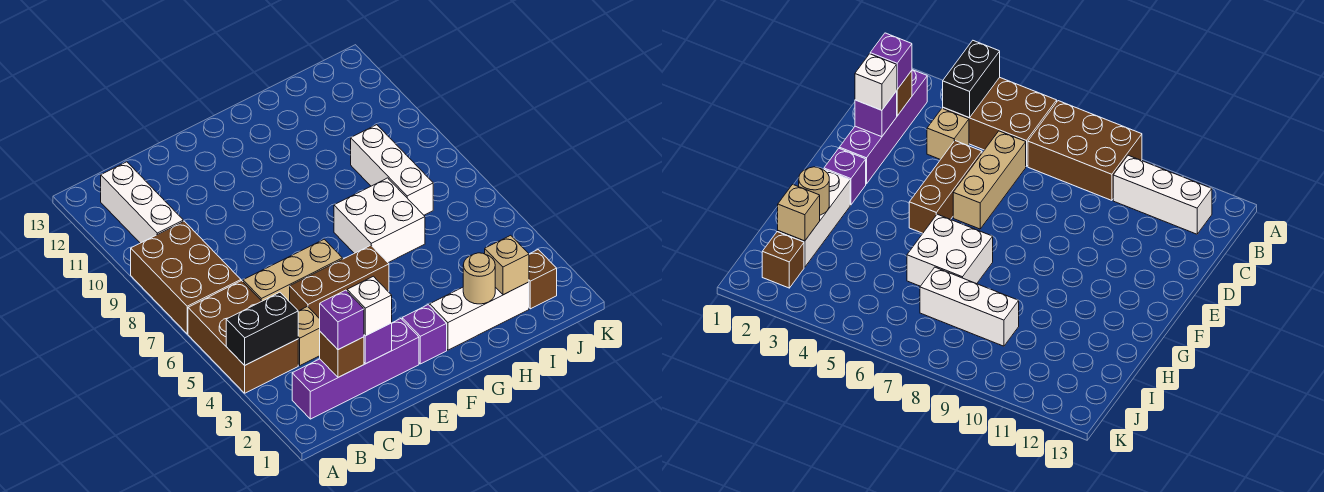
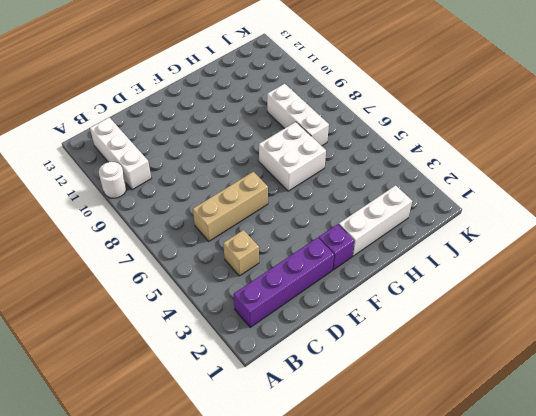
white round brick A10 level 1 -> none
none -> brown brick A4:B6 level 1
none -> brown brick A7:B9 level 1
none -> brown brick D5:F5 level 1

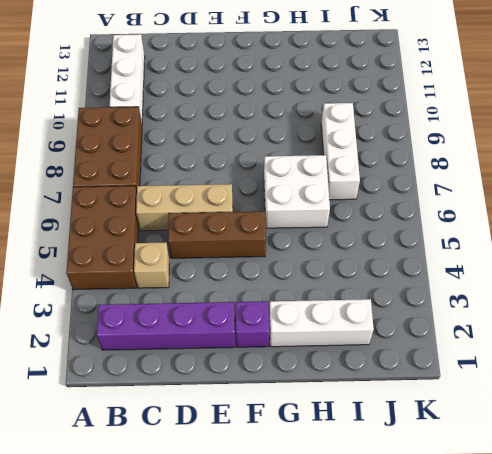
none -> brown brick J2 level 1
none -> black brick A4:B4 level 2
none -> brown brick C2 level 2

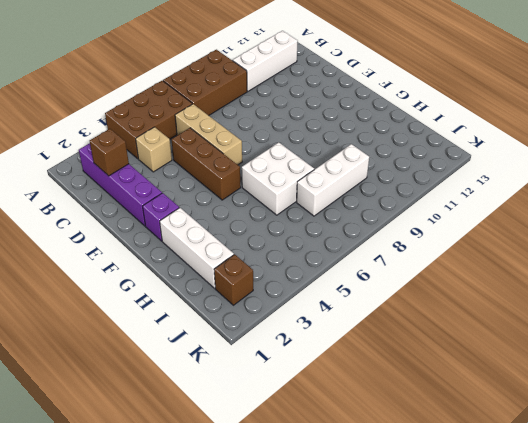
none -> black brick A4:B4 level 2
none -> purple brick D2 level 2
none -> tan round brick H2 level 2

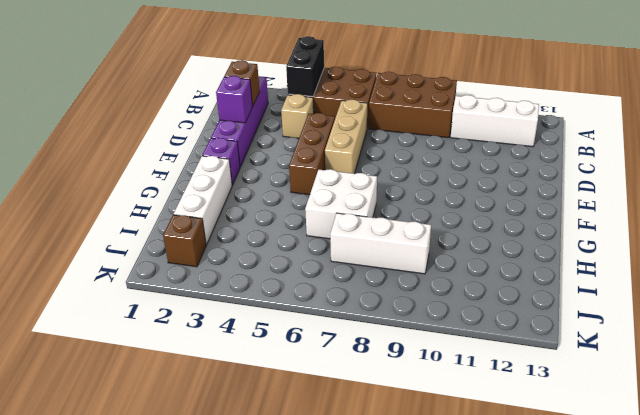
none -> tan round brick H2 level 2
none -> tan brick I2 level 2
none -> purple brick C2 level 3

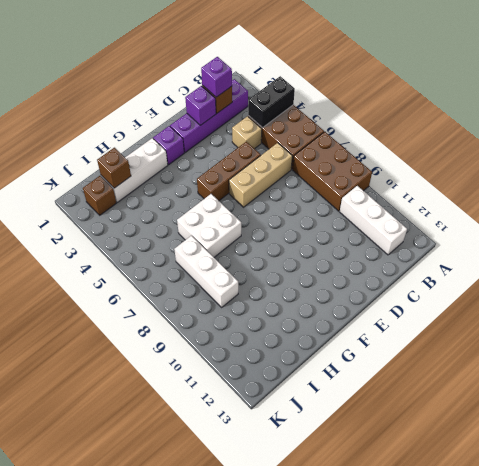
brown brick I2 level 2 -> tan brick I2 level 2
none -> tan round brick H2 level 2
none -> white brick D2 level 3

